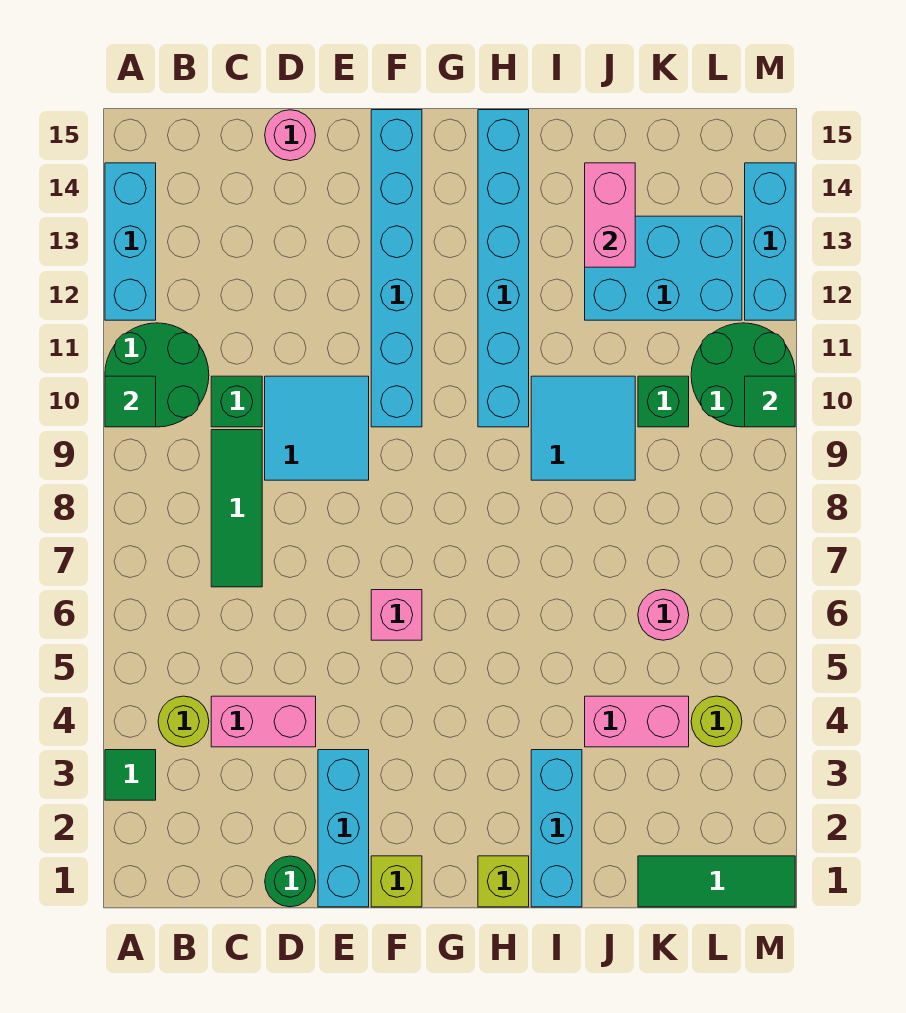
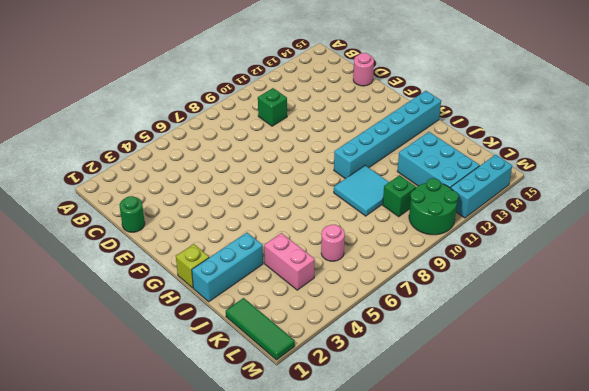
none -> green tile A3 level 1
none -> green round brick A10:B11 level 1
none -> cyan brick A12:A14 level 1

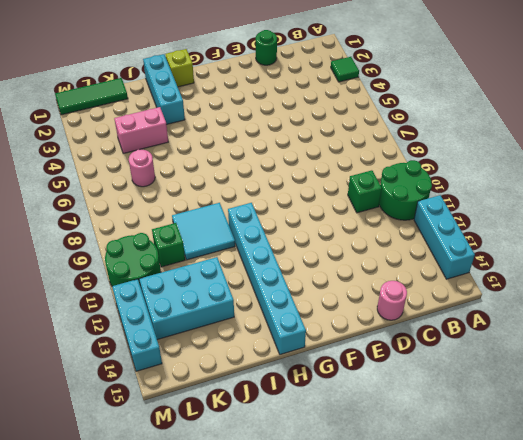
none -> lime round brick B4 level 1
none -> pink brick C4:D4 level 1
none -> green tile C7:C9 level 1

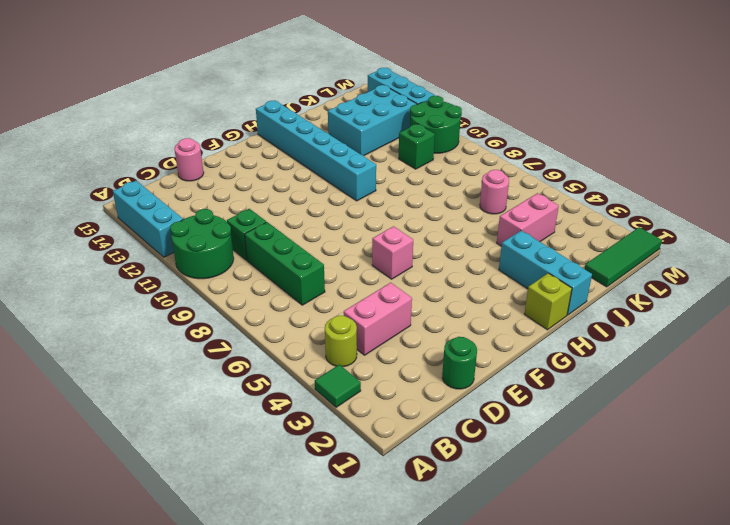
green brick C7:C9 level 1 -> green tile C7:C9 level 1
none -> cyan tile D9:E10 level 1
none -> cyan brick E1:E3 level 1
none -> lime brick F1 level 1

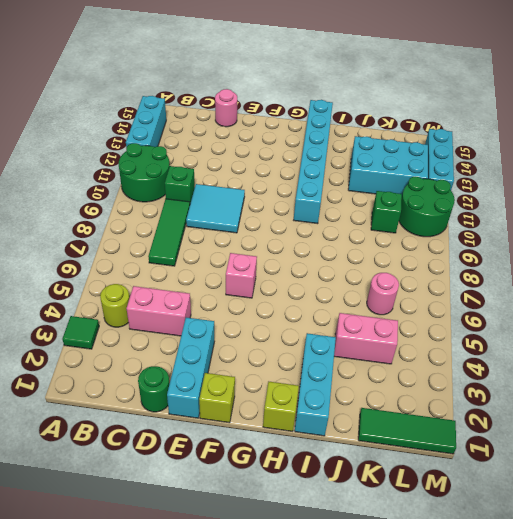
none -> cyan brick F10:F15 level 1
none -> cyan tile I9:J10 level 1
none -> lime round brick L4 level 1

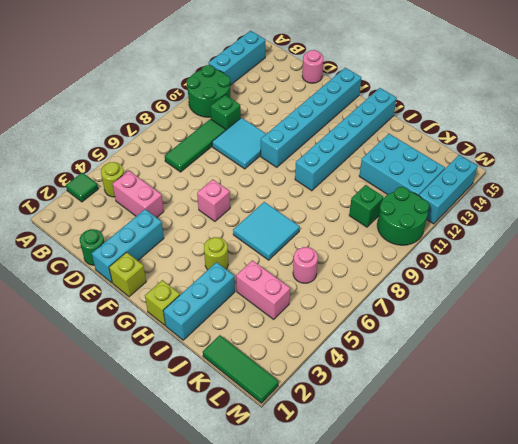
lime round brick H4 level 1 -> lime round brick L4 level 1
cyan tile H6:I7 level 1 -> cyan tile I9:J10 level 1
none -> green tile A10 level 2
none -> pink brick J13:J14 level 2
none -> green tile M10 level 2

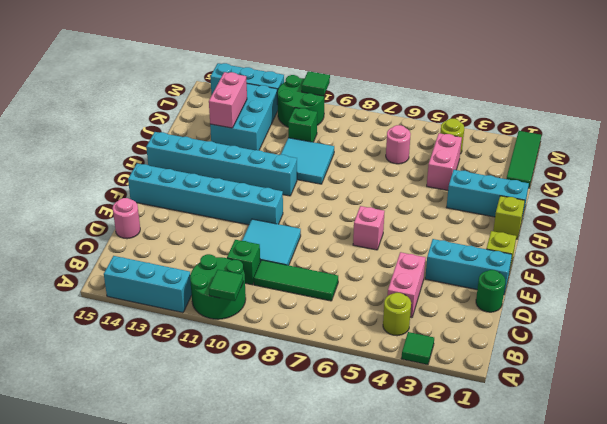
pink brick J13:K13 level 2 -> pink brick J13:J14 level 2

